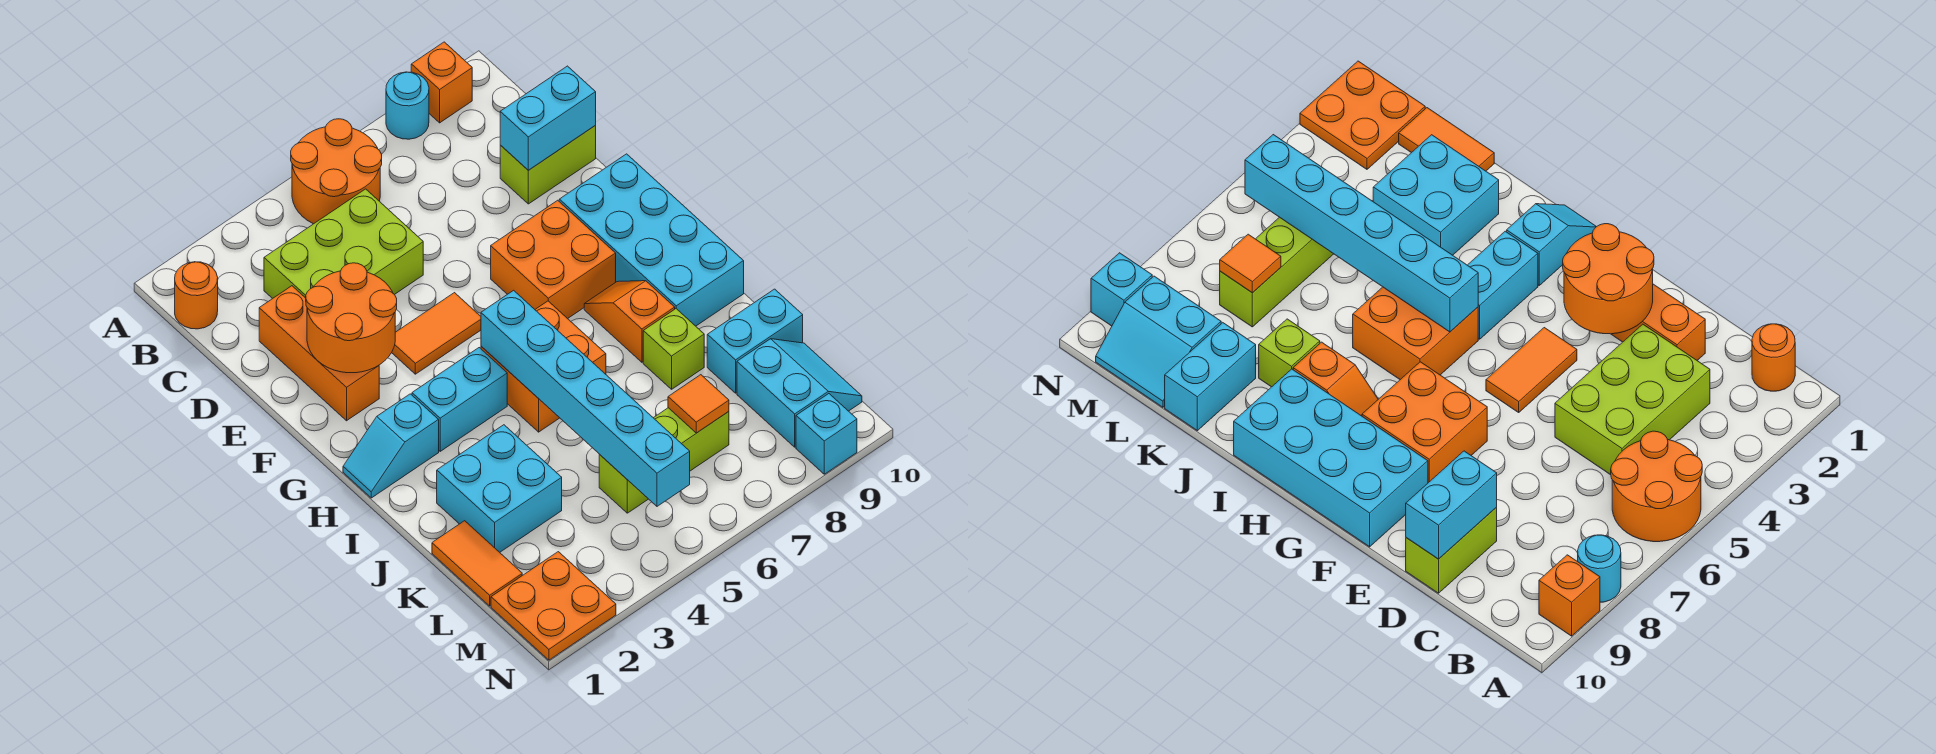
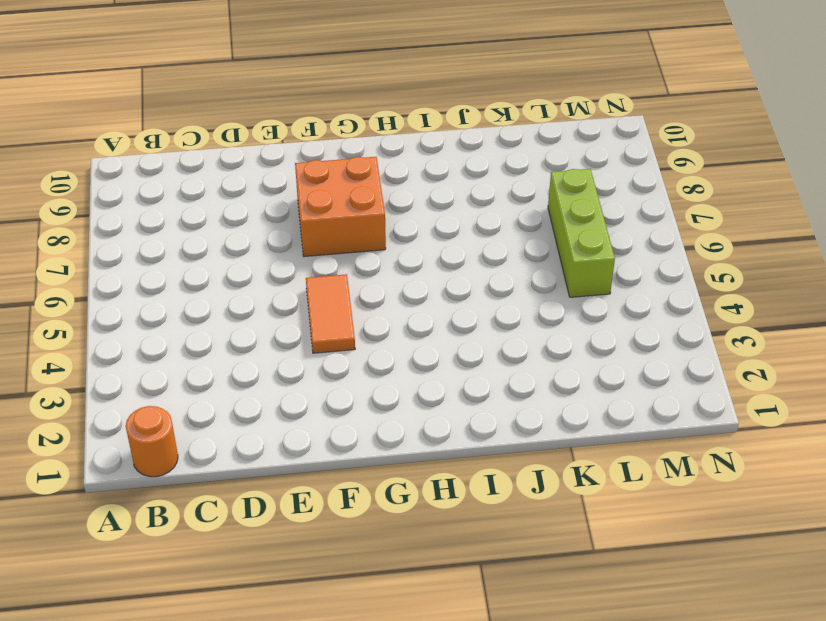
none -> orange round brick A5:B6 level 1
none -> cyan round brick A8 level 1
none -> orange brick A9 level 1

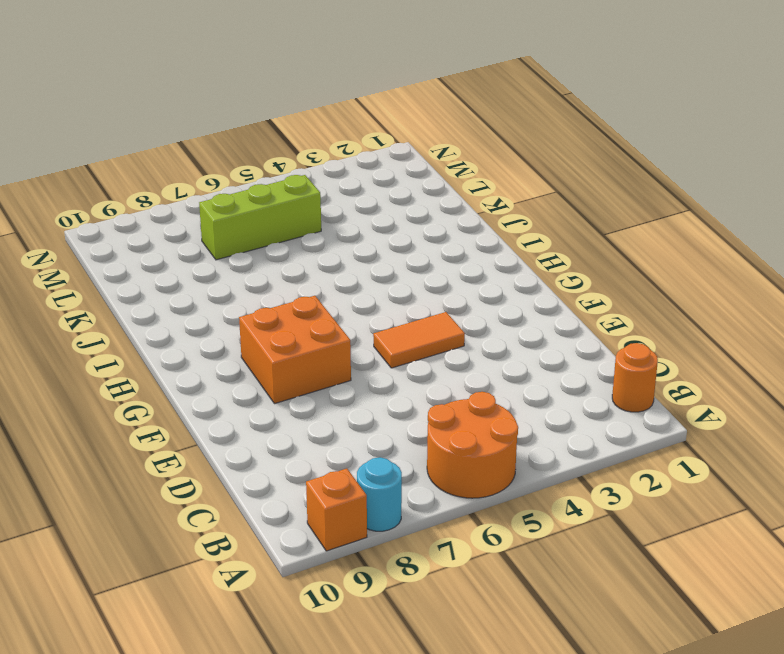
none -> lime brick C3:D5 level 1
none -> orange brick D2:F2 level 1
none -> lime brick D9:D10 level 1

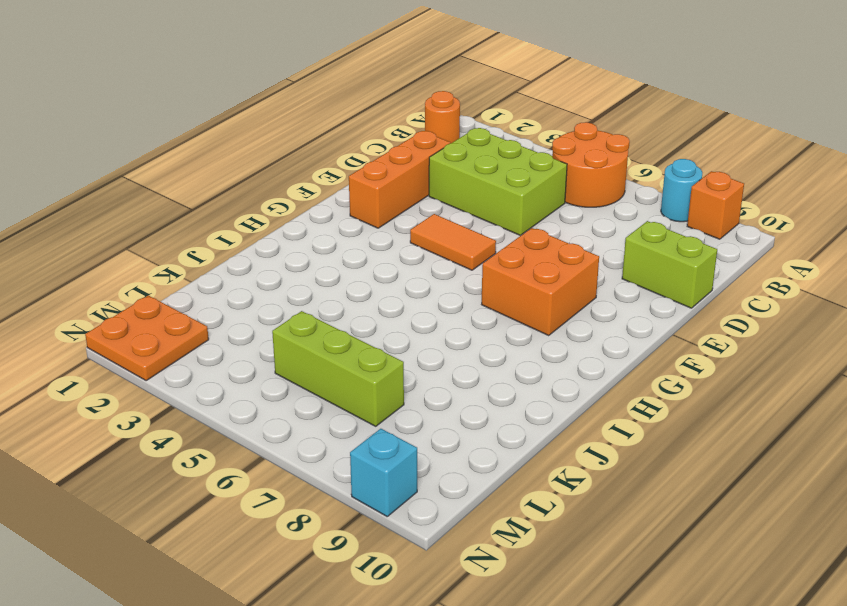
none -> cyan brick F9:I10 level 1
none -> cyan slope H1:H2 level 1 top 2
none -> cyan brick H3:H4 level 1

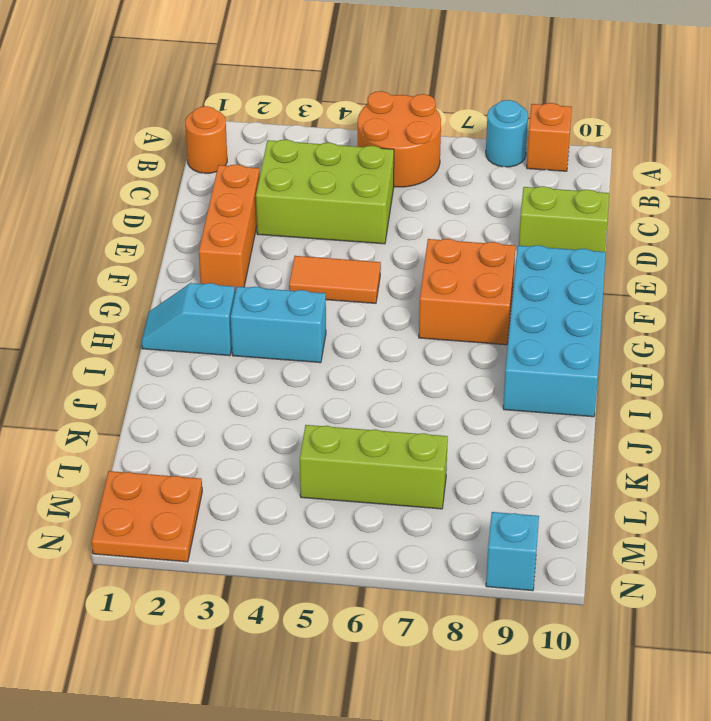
none -> orange brick H5:I6 level 1
none -> orange slope H8:I8 level 1 top I
none -> cyan brick J2:K3 level 1

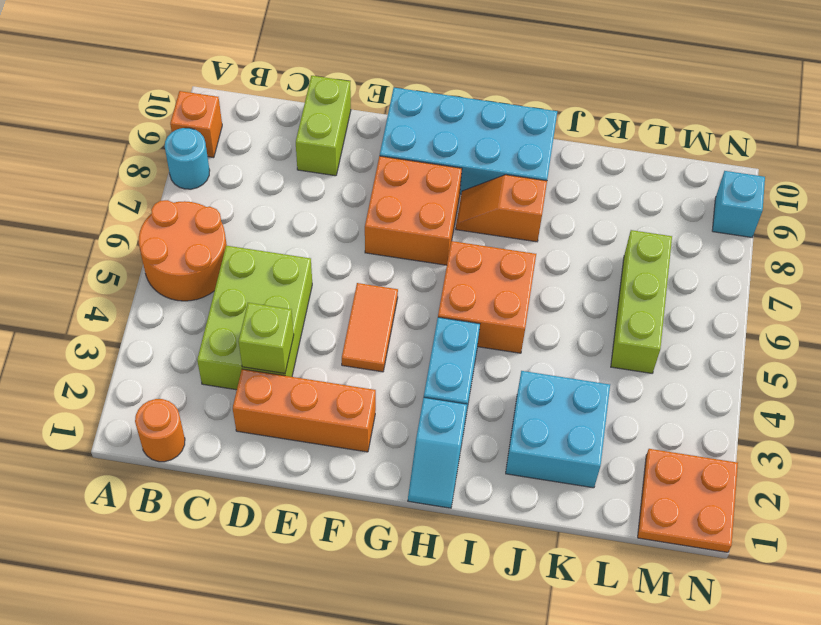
lime brick D3 level 2 -> lime brick J8 level 1
none -> orange tile K1:L1 level 1
none -> cyan brick K9:K10 level 1
none -> cyan slope L9:M10 level 1 top 9

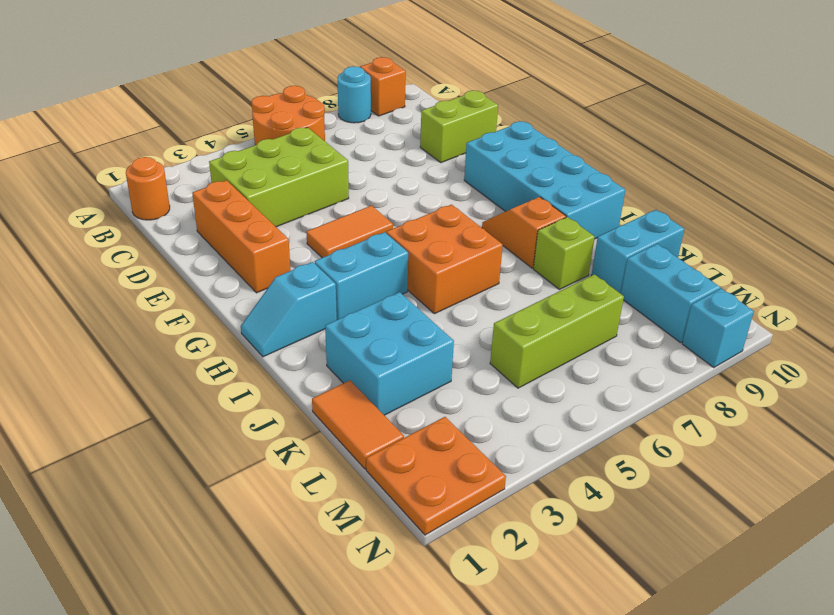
none -> orange brick F7:G8 level 1
none -> cyan brick D9:D10 level 2
none -> orange round brick E2:F3 level 2

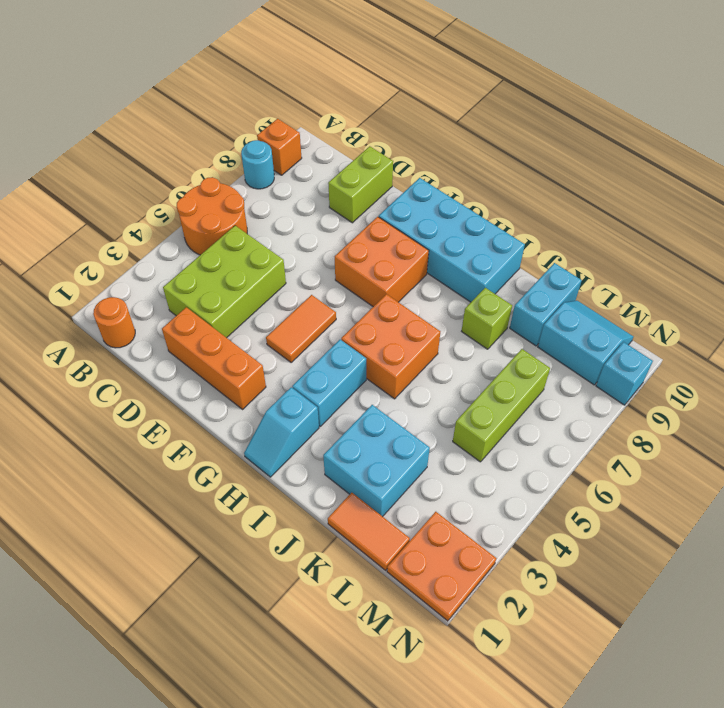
none -> orange slope H8:I8 level 1 top I
none -> cyan brick D9:D10 level 2
none -> orange round brick E2:F3 level 2

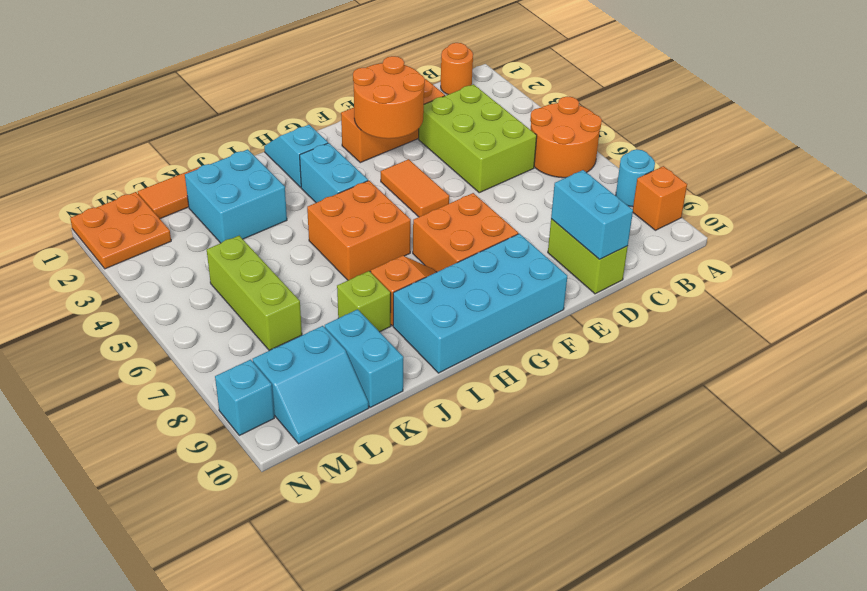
none -> cyan brick H5:M5 level 2
none -> orange tile L7 level 2

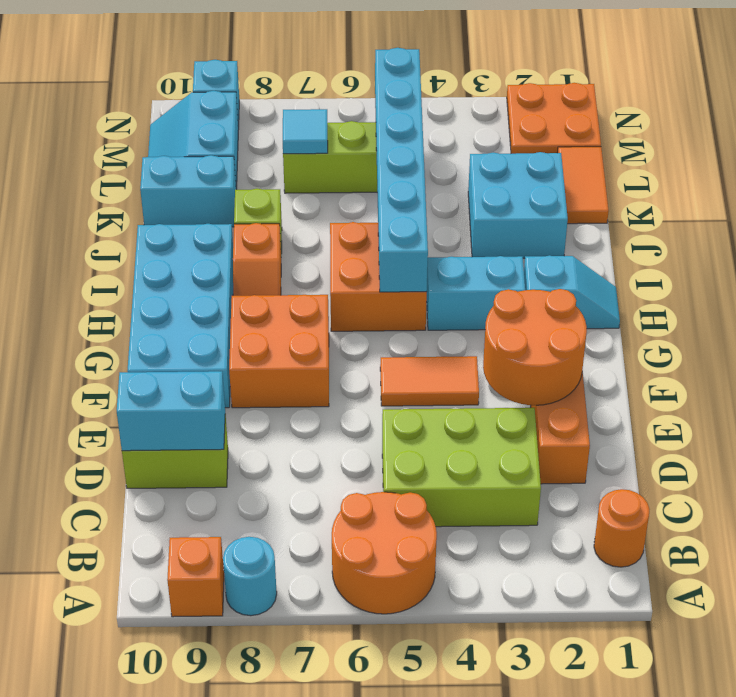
cyan tile L7 level 2 -> orange tile L7 level 2

